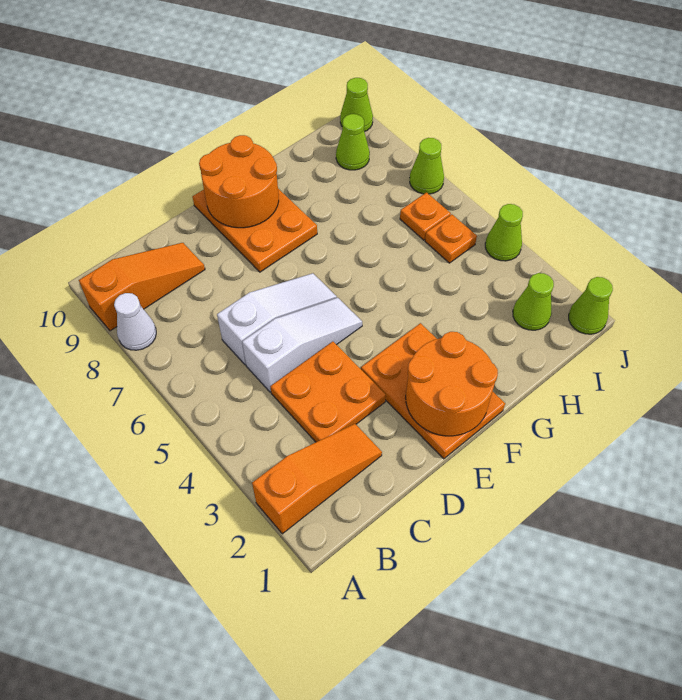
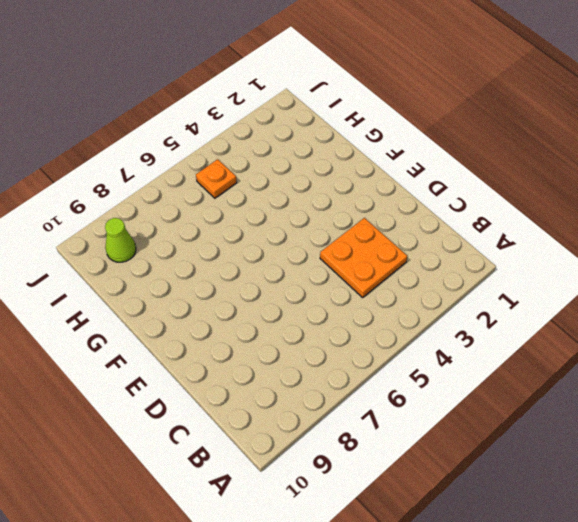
none -> orange slope A2:C2 level 1 top A
none -> white cone A8 level 1
none -> orange slope A9:C9 level 1 top A

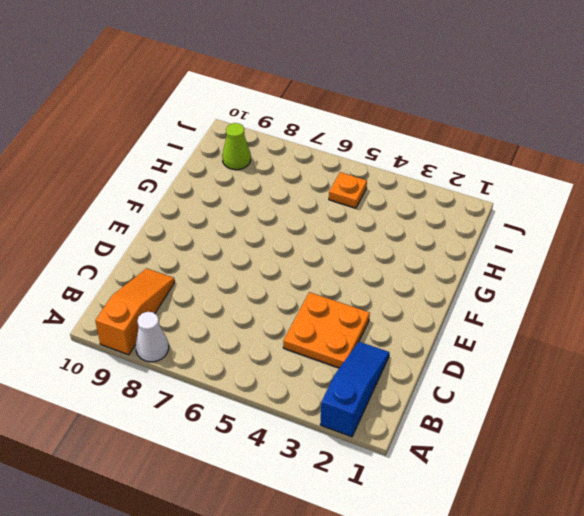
blue slope A2:C2 level 1 top A -> orange slope A2:C2 level 1 top A
none -> white slope C5:E5 level 1 top C
none -> white slope C6:E6 level 1 top C
none -> orange plate E1:F3 level 1

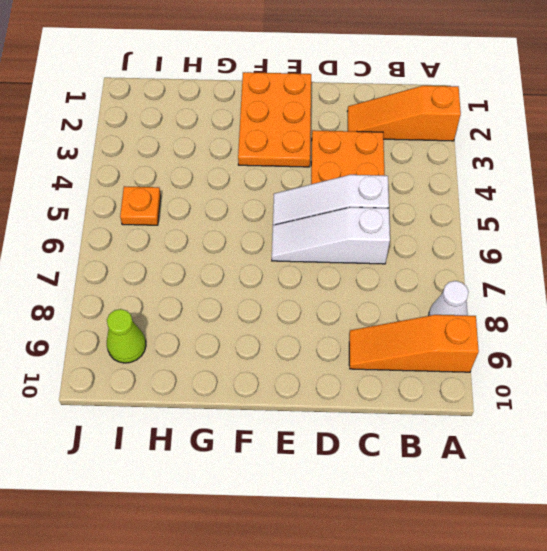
none -> orange plate E8:F10 level 1
none -> lime cone I2 level 1
none -> orange plate I6 level 1

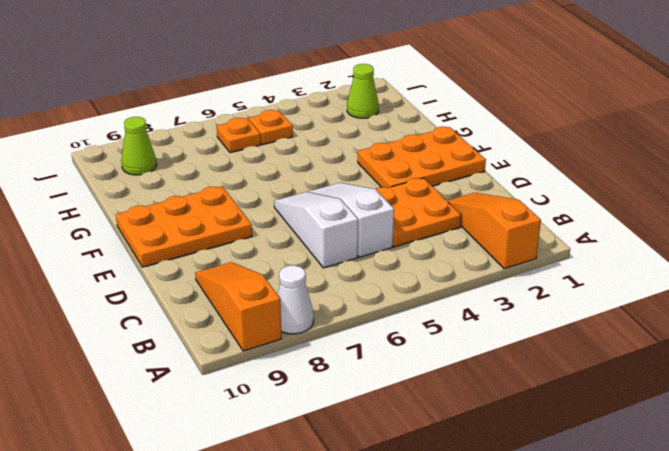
none -> lime cone J1 level 1
none -> lime cone J4 level 1
none -> lime cone J7 level 1

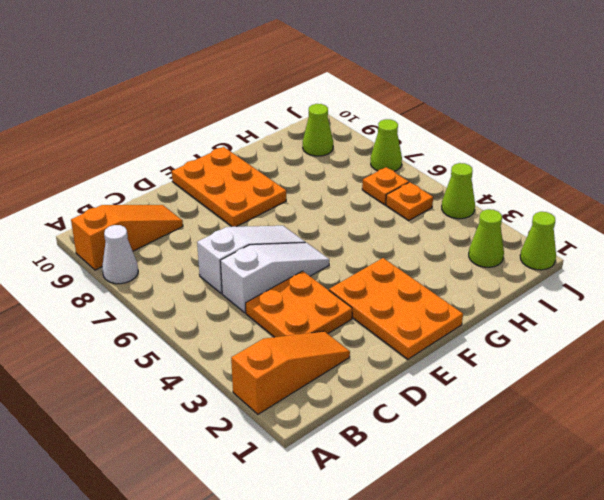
none -> lime cone J10 level 1
none -> orange round brick E1:F2 level 2
none -> orange round brick E9:F10 level 2

